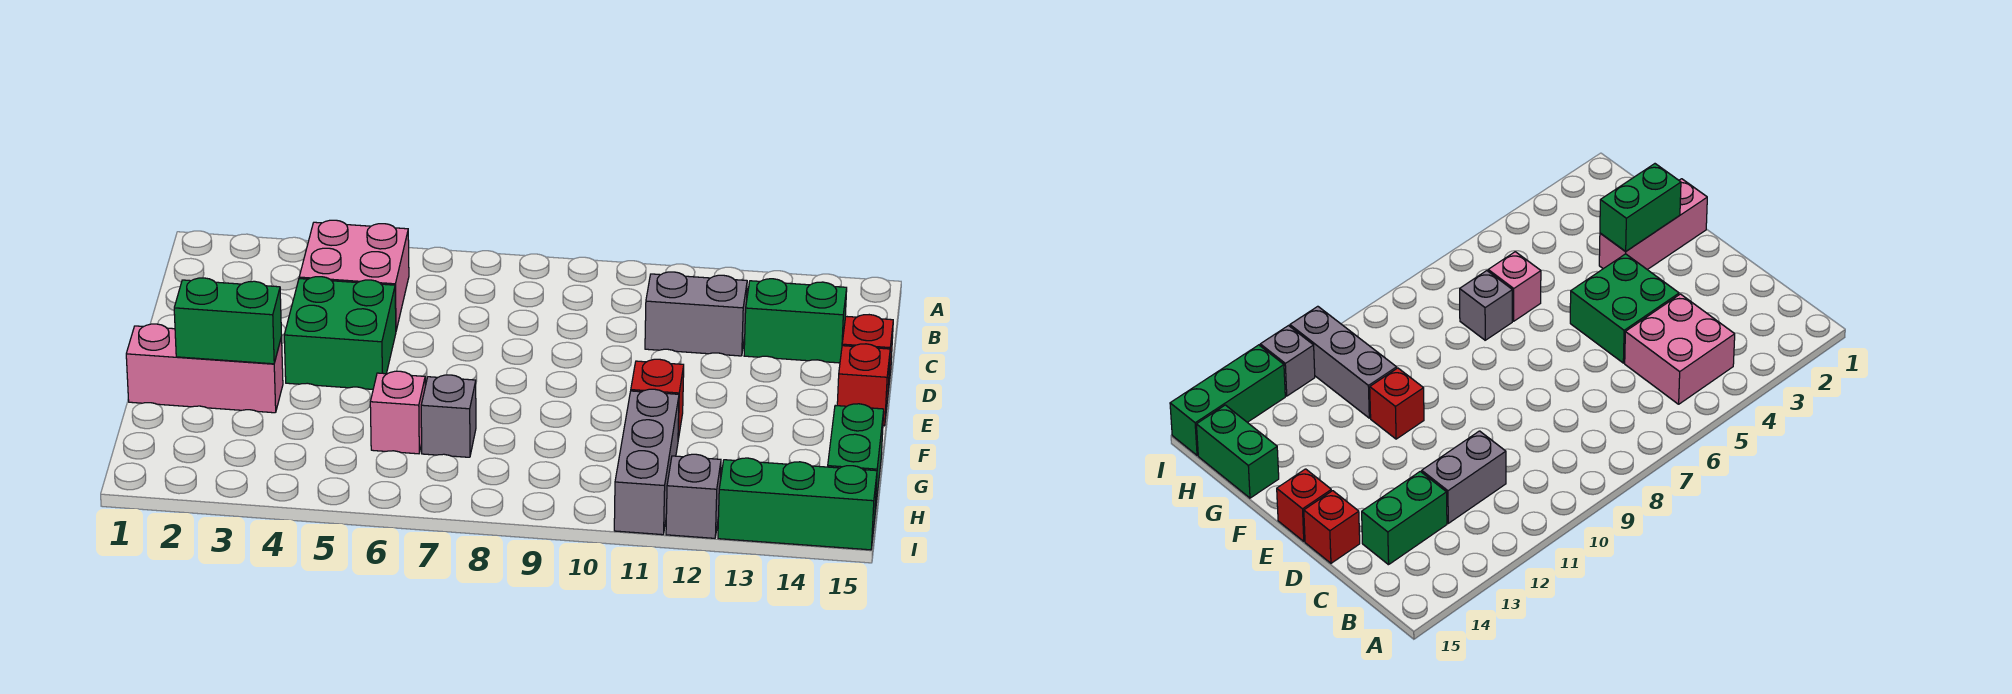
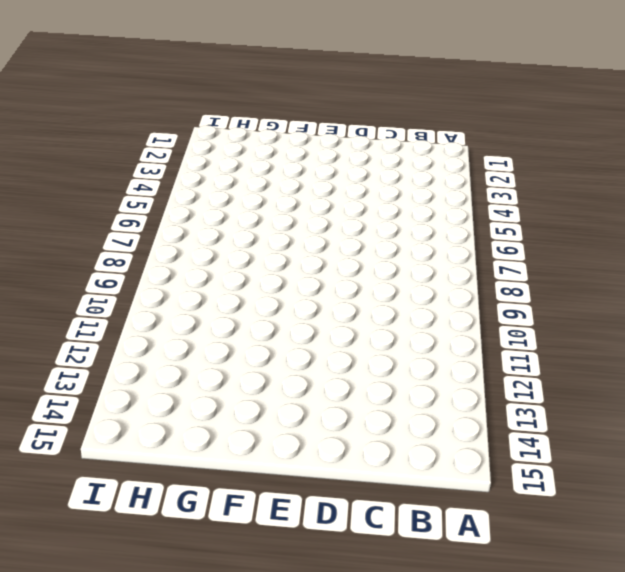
none -> pink brick B4:C5 level 1
none -> grey brick C11:C12 level 1
none -> green brick C13:C14 level 1

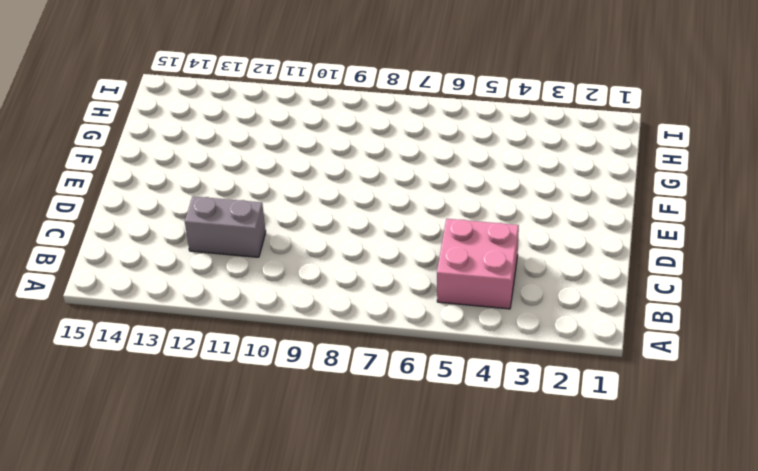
none -> green brick C13:C14 level 1
none -> green brick D4:E5 level 1
none -> red brick D15 level 1

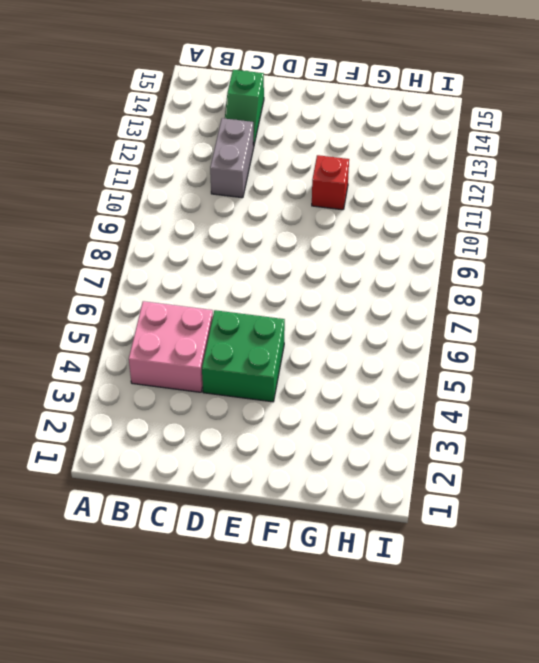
green slope C13:C14 level 1 top 14 -> green brick C13:C14 level 1
none -> red brick D15 level 1
none -> red brick E15 level 1
none -> pink brick F1:F3 level 1

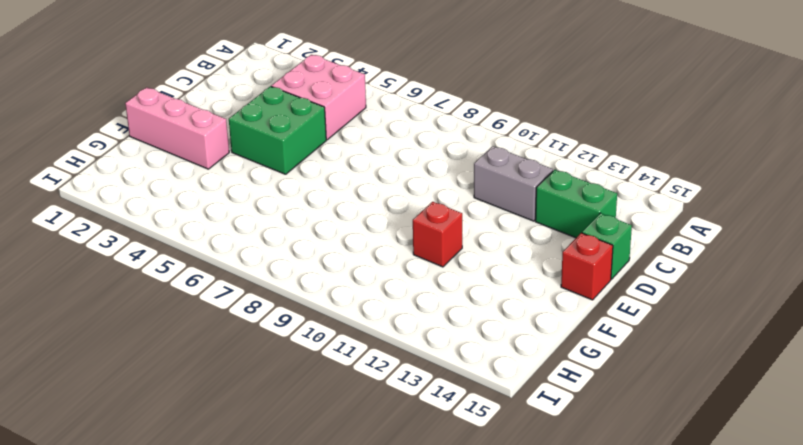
green brick D15 level 1 -> red brick D15 level 1
none -> pink brick G6 level 1
none -> grey brick G7 level 1
none -> grey brick G11:I11 level 1

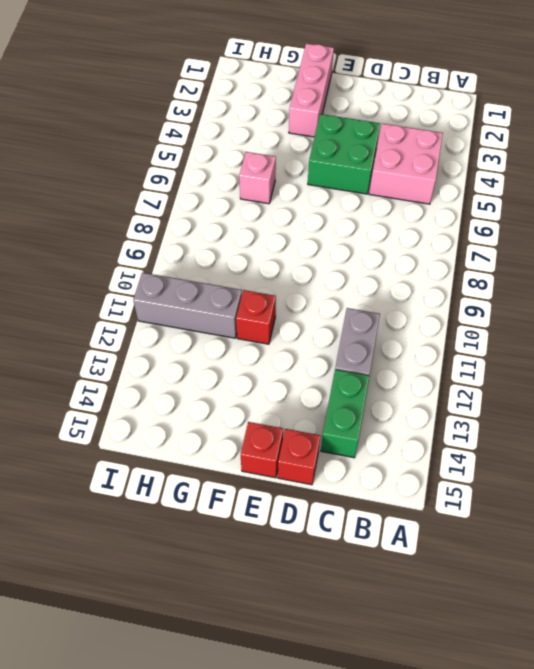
none -> grey brick G7 level 1
none -> green brick G15:H15 level 1
none -> grey brick I12 level 1

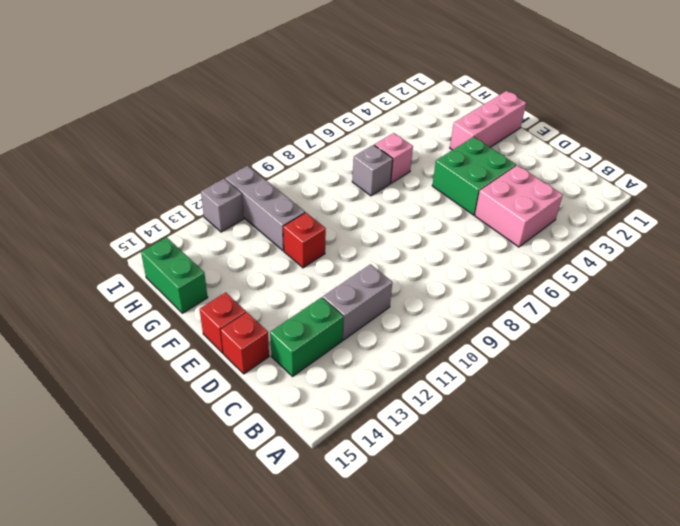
none -> green brick I13:I15 level 1
none -> green brick F2:F3 level 2

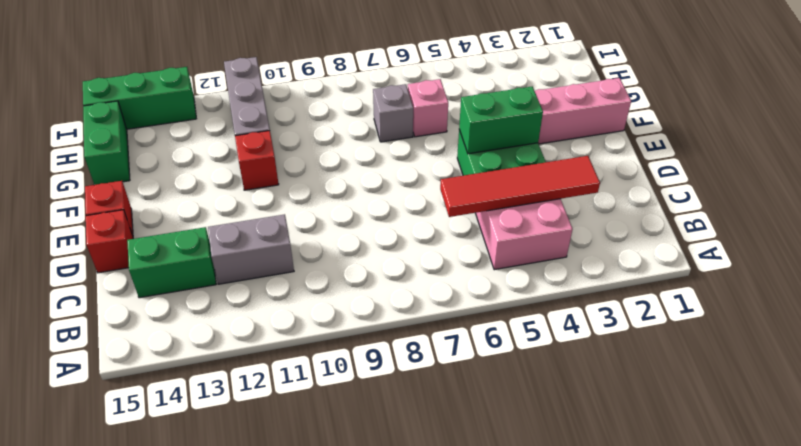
red tile C3:C6 level 2 -> none
green brick E4:E5 level 2 -> green brick F2:F3 level 2
none -> grey brick I12 level 1

